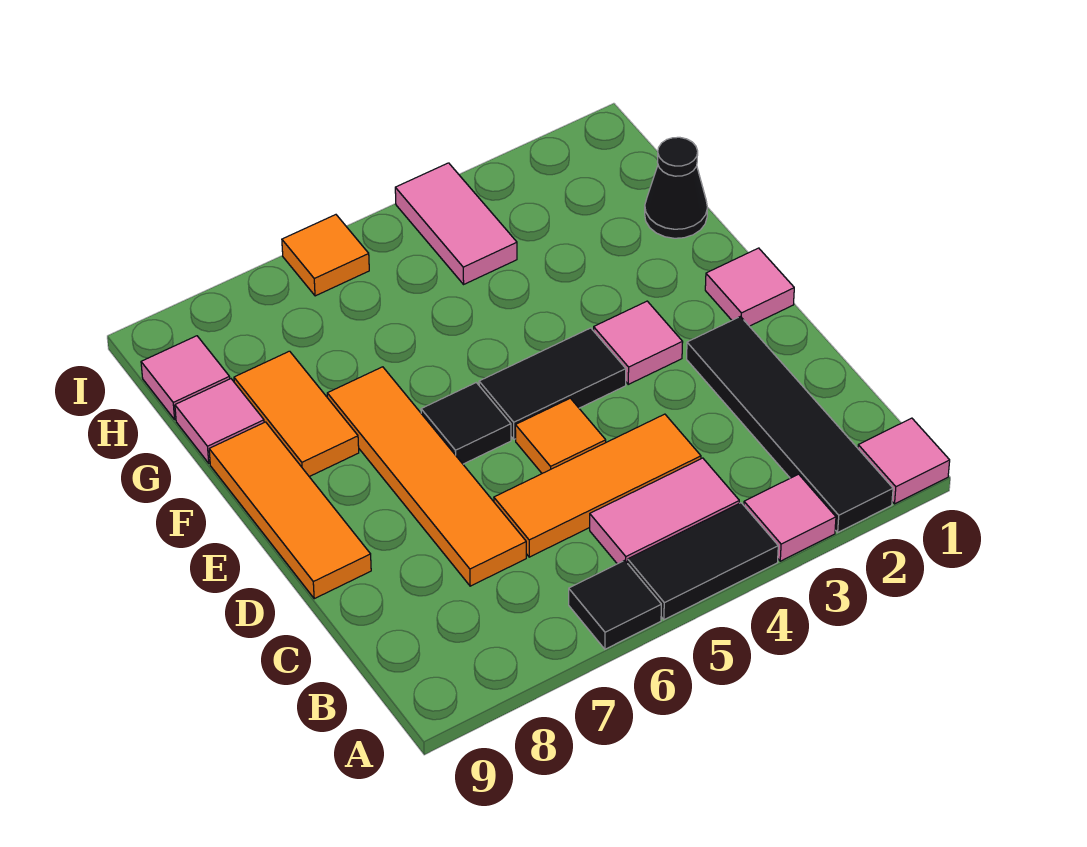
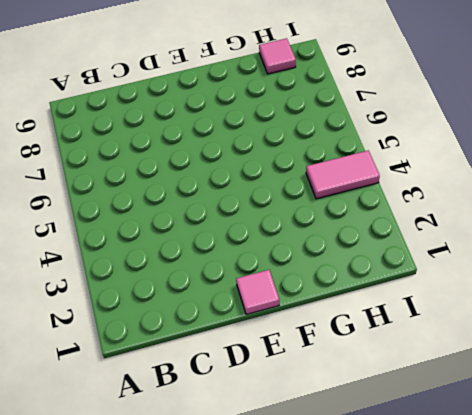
none -> pink tile A1 level 1
none -> black tile A2:D2 level 1
none -> pink tile A3 level 1

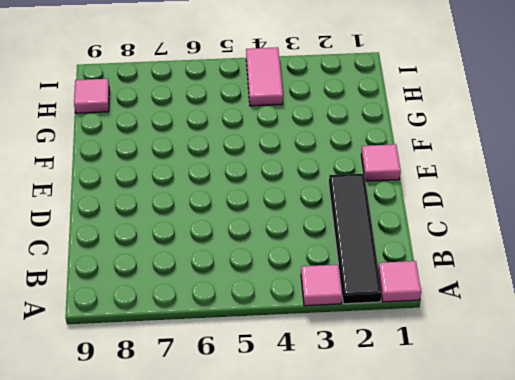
none -> black tile A4:A5 level 1
none -> black tile A6 level 1
none -> pink tile B4:B5 level 1

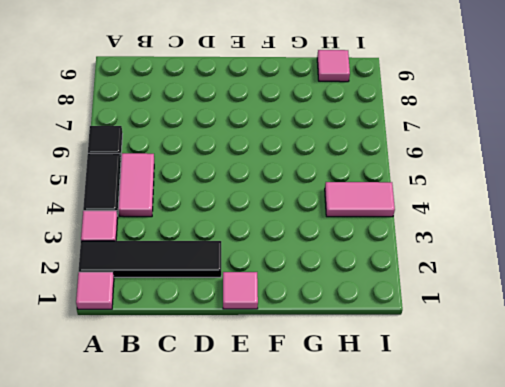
none -> orange tile C4:C6 level 1
none -> orange tile C7:F7 level 1
none -> orange tile D5 level 1

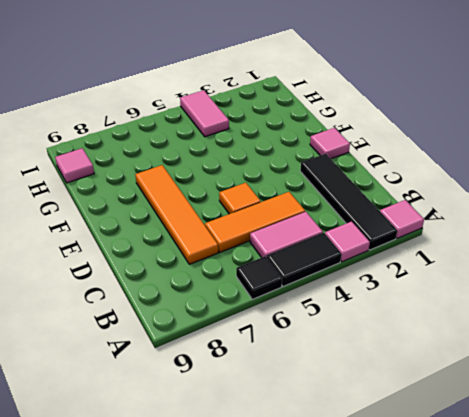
none -> orange tile D9:F9 level 1
none -> pink tile E3 level 1
none -> black tile E4:E5 level 1

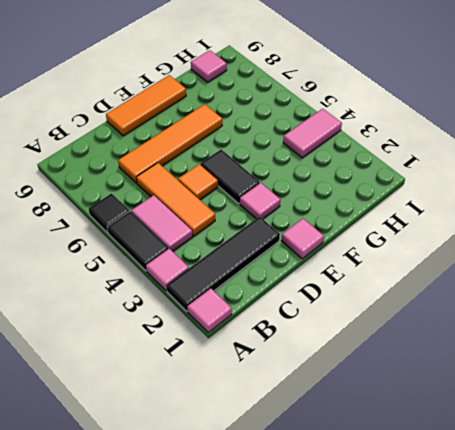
none -> black tile E6 level 1
none -> orange tile F8:G8 level 1
none -> black cone G1 level 1

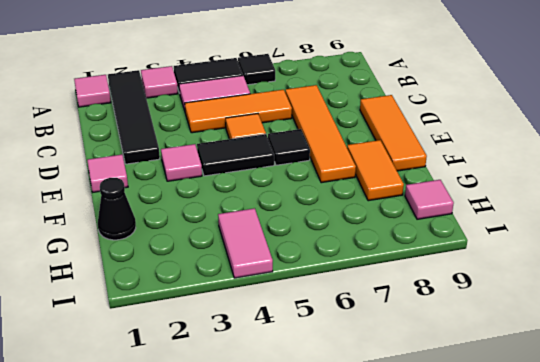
none -> pink tile G9 level 1
none -> orange tile I6 level 1

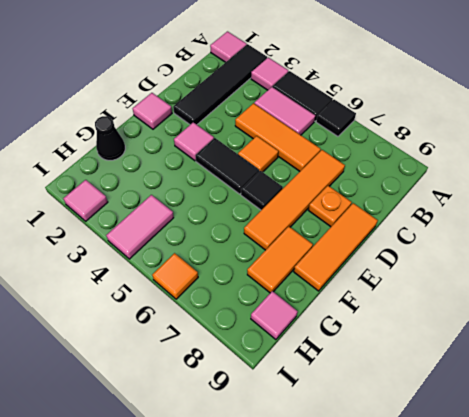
orange plate D8 level 1 -> none
pink tile I2 level 1 -> pink tile G9 level 1

